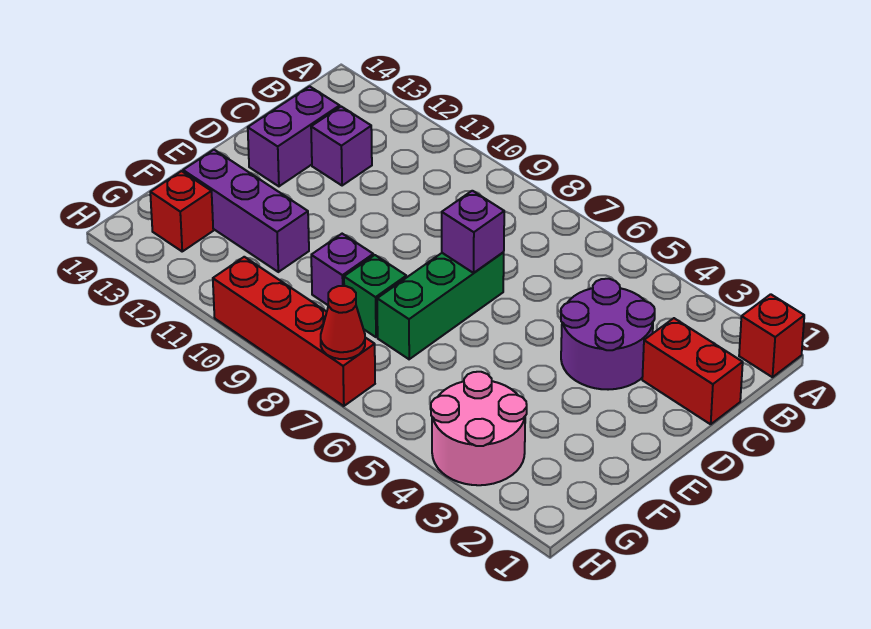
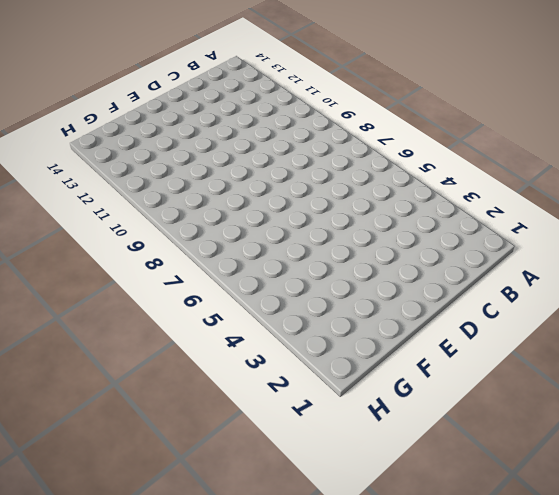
none -> red brick A1 level 1
none -> red brick C1:C2 level 1
none -> purple round brick C3:D4 level 1

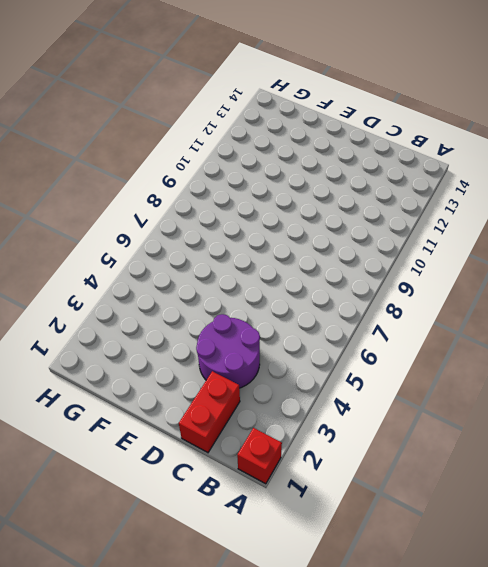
none -> purple brick C12 level 1
none -> purple brick C13:D13 level 1
none -> green brick D7:F7 level 1

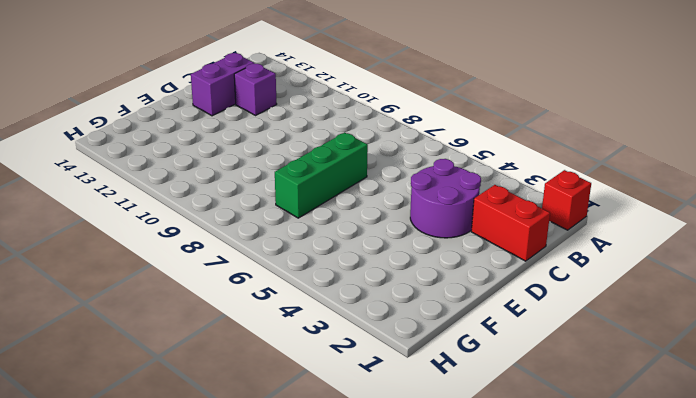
none -> green brick F8 level 1
none -> purple brick F9 level 1
none -> purple brick F11:F13 level 1

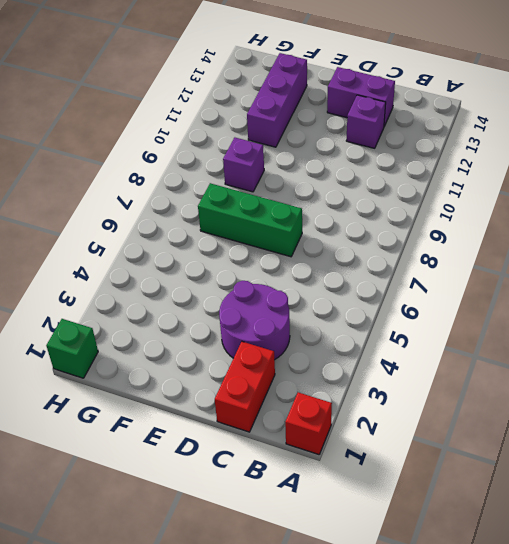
green brick H1 level 1 -> green brick F8 level 1
none -> pink round brick G3:H4 level 1
none -> red brick G13 level 1
none -> red brick H7:H10 level 1

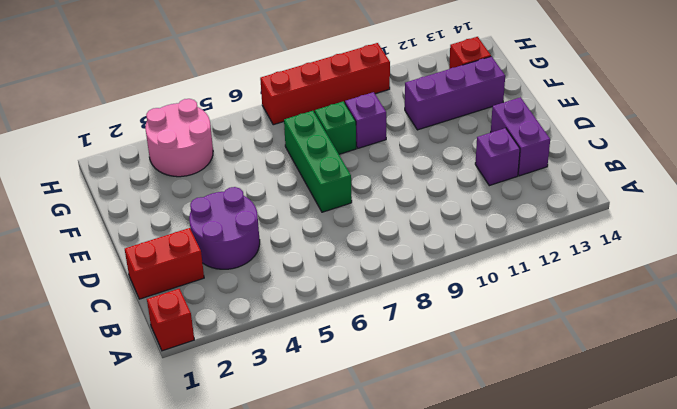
none -> purple brick D7 level 2
none -> red cone H7 level 2

